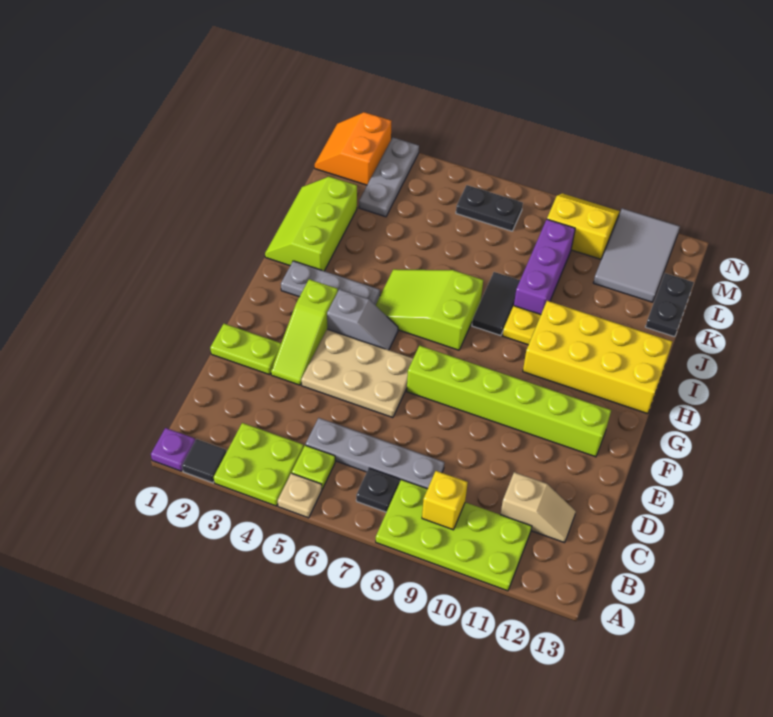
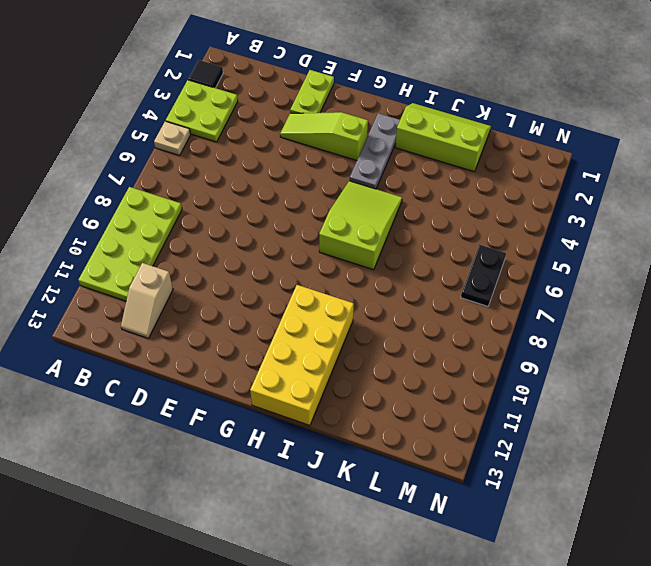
none -> purple plate A1 level 1
none -> lime plate B5 level 1
none -> black plate B7 level 1

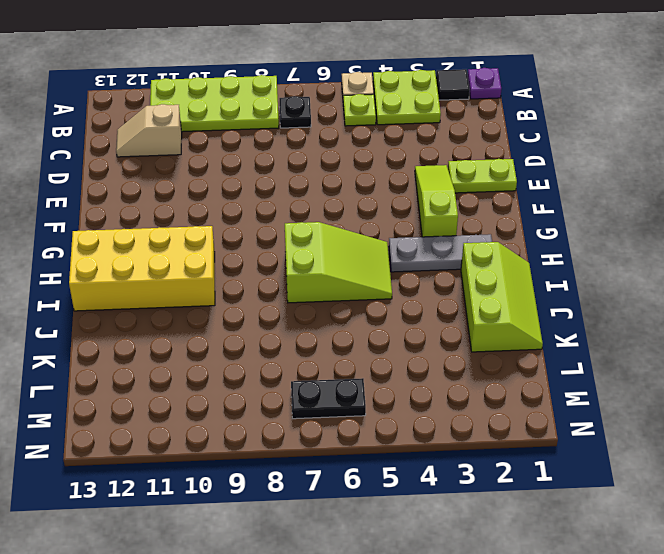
none -> grey plate C5:C8 level 1
none -> tan plate E4:F6 level 1
none -> lime brick F7:F12 level 1

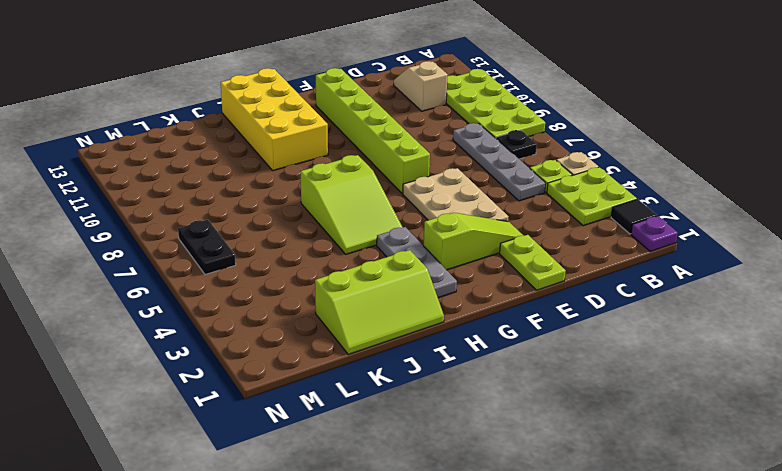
none -> grey slope G4:G5 level 1 top 4
none -> black tile I8:J8 level 1
none -> yellow plate I9 level 1

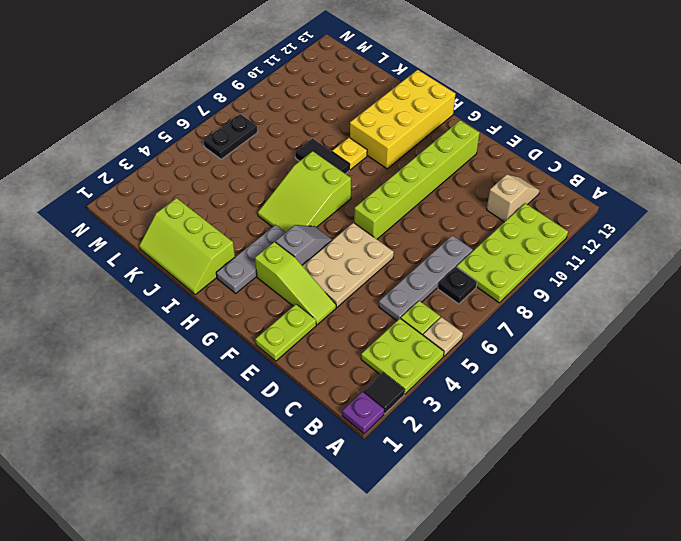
none -> purple brick J9:L9 level 1
none -> black plate K13:L13 level 1
none -> grey plate L3:N3 level 1

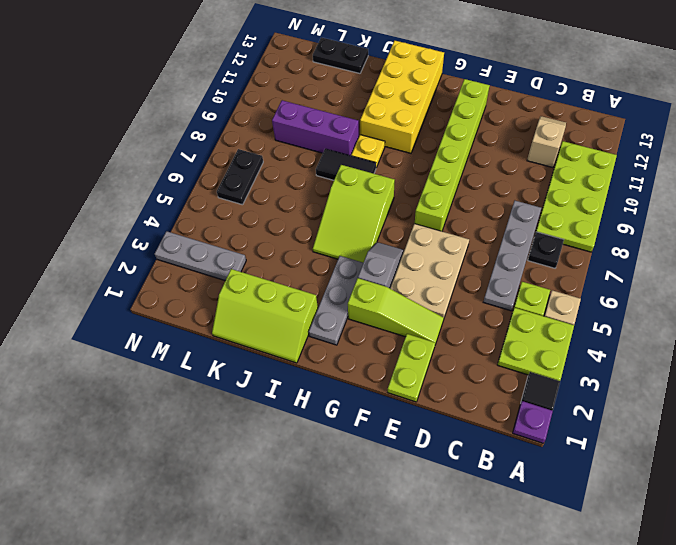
none -> grey tile L11:N12 level 1
none -> orange slope M1:N2 level 1 top 2
none -> yellow slope M9:N10 level 1 top M

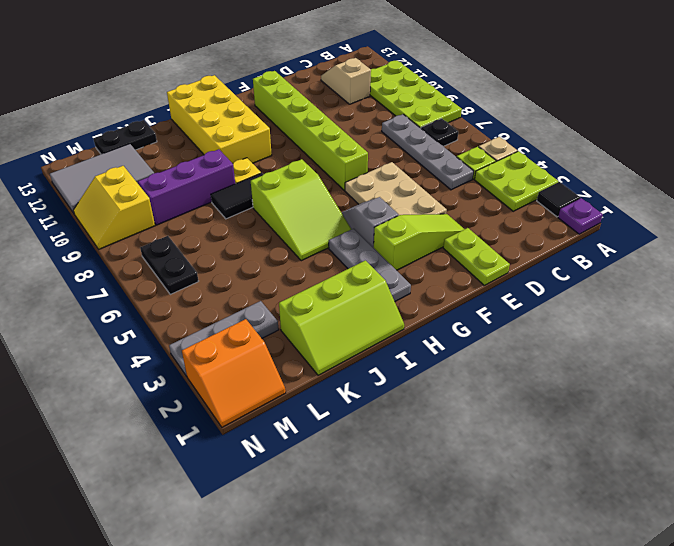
none -> yellow brick B9 level 2

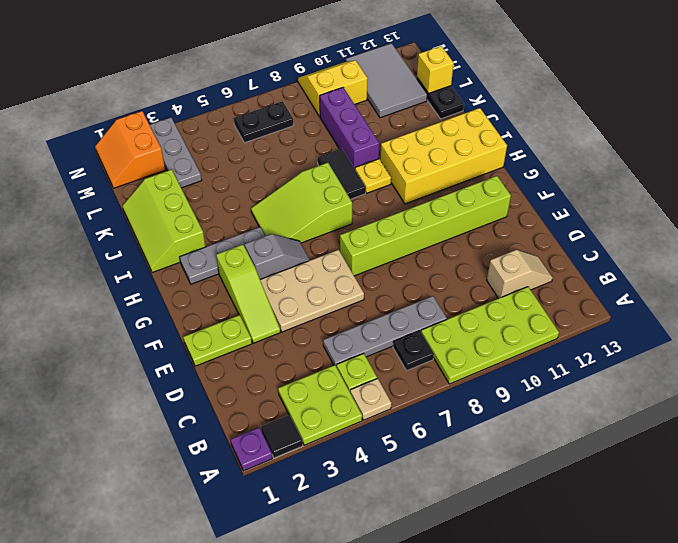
yellow brick L13 level 2 -> yellow brick B9 level 2

